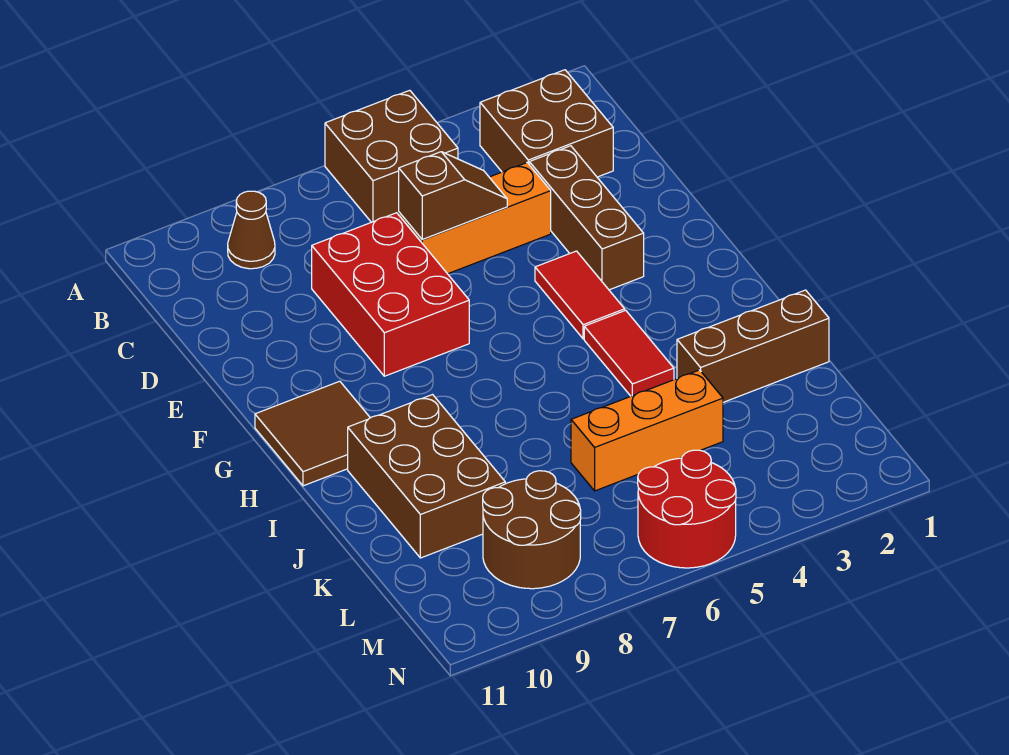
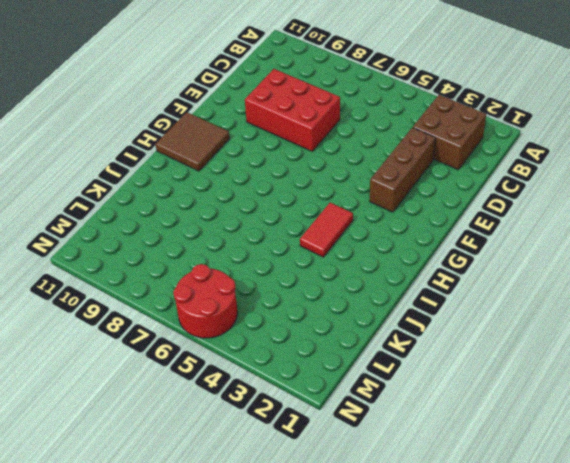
red brick D7:E9 level 1 -> red brick D7:F8 level 1
none -> brown brick A5:B6 level 1
none -> brown cone B9 level 1
none -> orange brick D4:D6 level 1

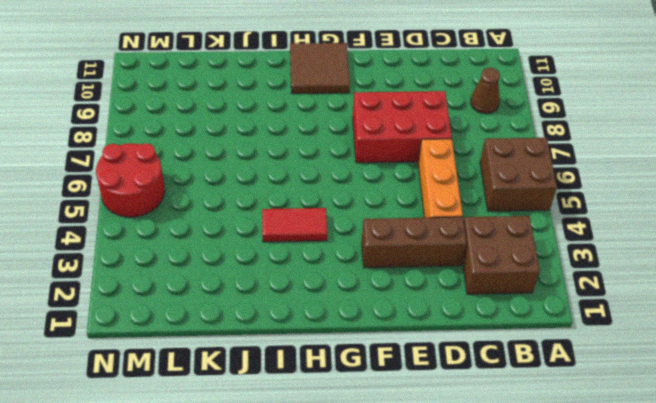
none -> red tile F4:G4 level 1
none -> brown brick I9:K10 level 1
none -> brown brick J1:J3 level 1

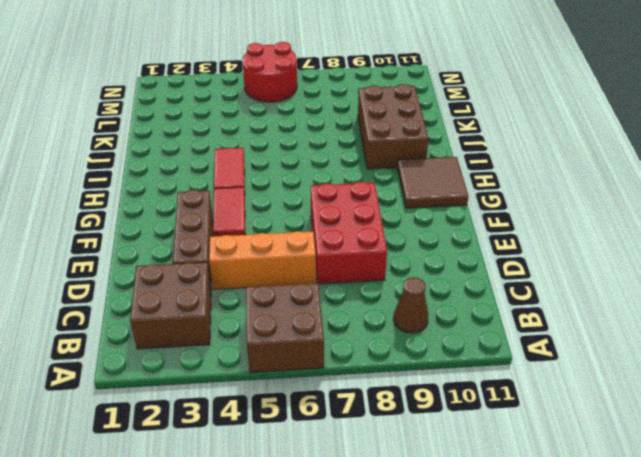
none -> brown brick J1:J3 level 1
none -> orange brick K4:K6 level 1
none -> brown round brick L8:M9 level 1

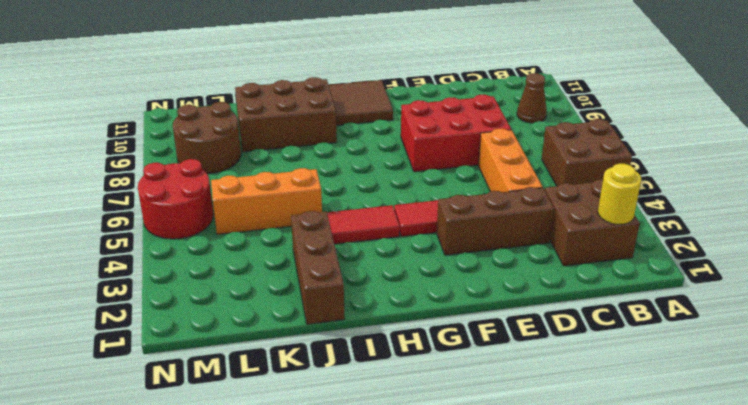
yellow round brick B2 level 2 -> none
orange brick J5:L5 level 1 -> orange brick K4:K6 level 1
none -> brown slope D5:D6 level 2 top 6

